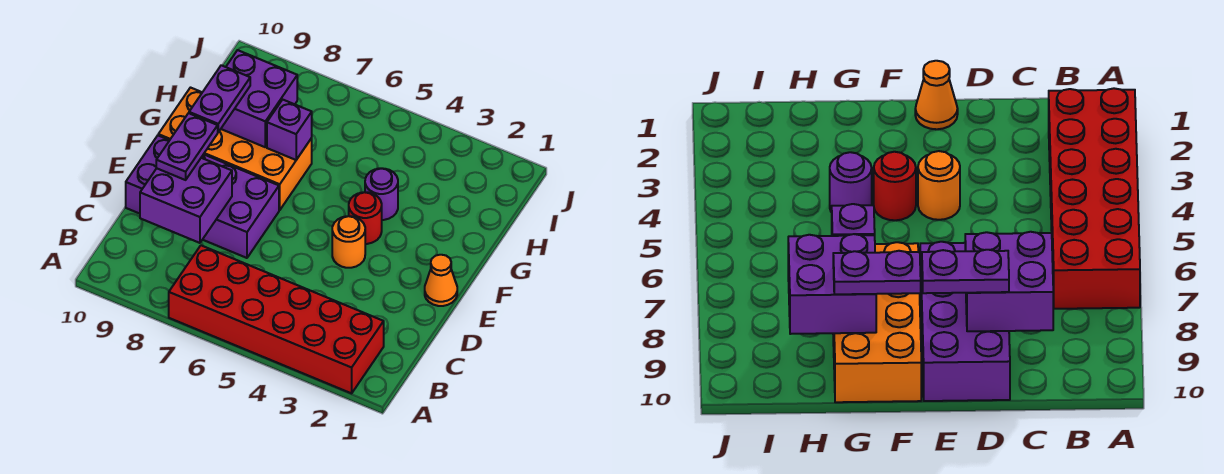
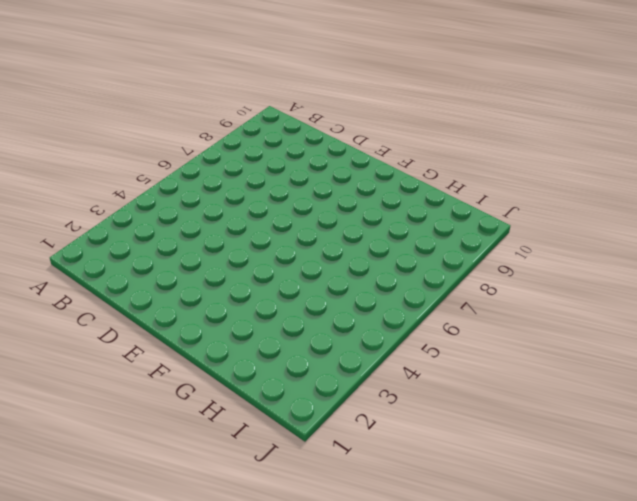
none -> red brick A2:B7 level 1
none -> purple brick D7:E10 level 1
none -> orange cone E1 level 1

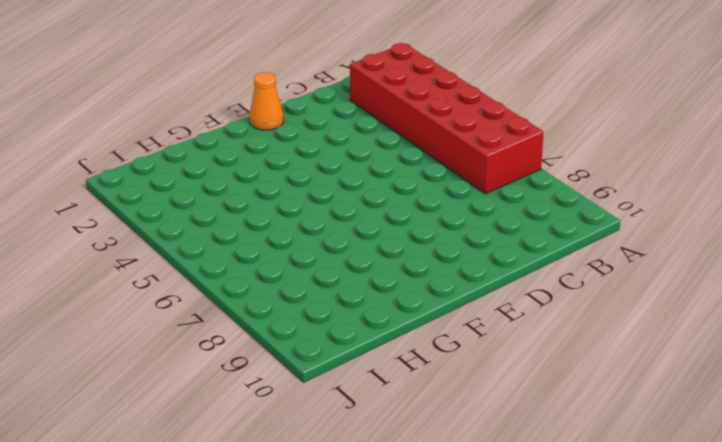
none -> purple brick D7:E10 level 1
none -> orange round brick E4 level 1
none -> red round brick F4 level 1

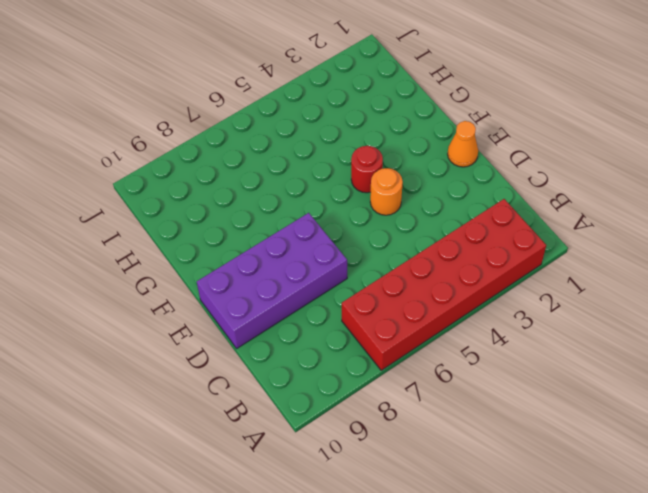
none -> orange brick F7:G10 level 1
none -> purple round brick G4 level 1
none -> purple brick C8:D9 level 2

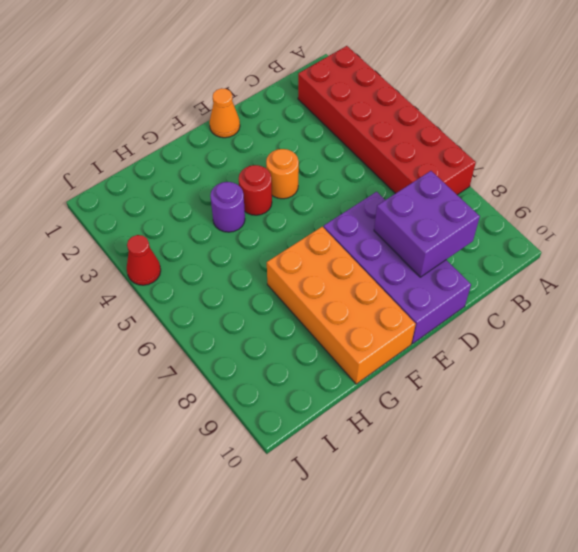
red cone J4 level 1 -> none
none -> purple brick G7 level 2
none -> purple brick G8:H9 level 2
none -> purple plate D9:E9 level 3

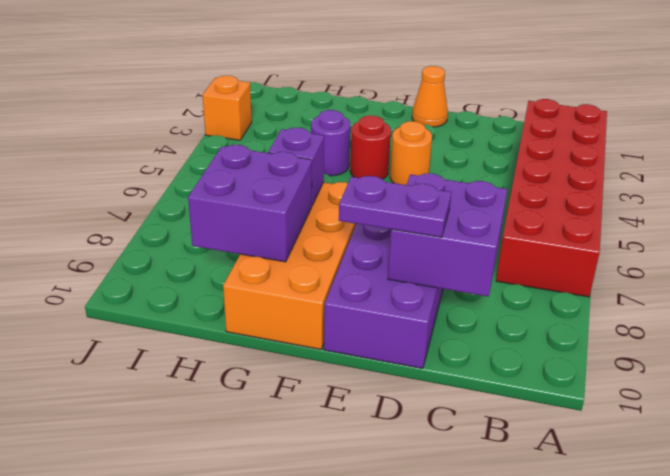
orange brick J3 level 1 -> none
none -> purple plate F9:G9 level 3

